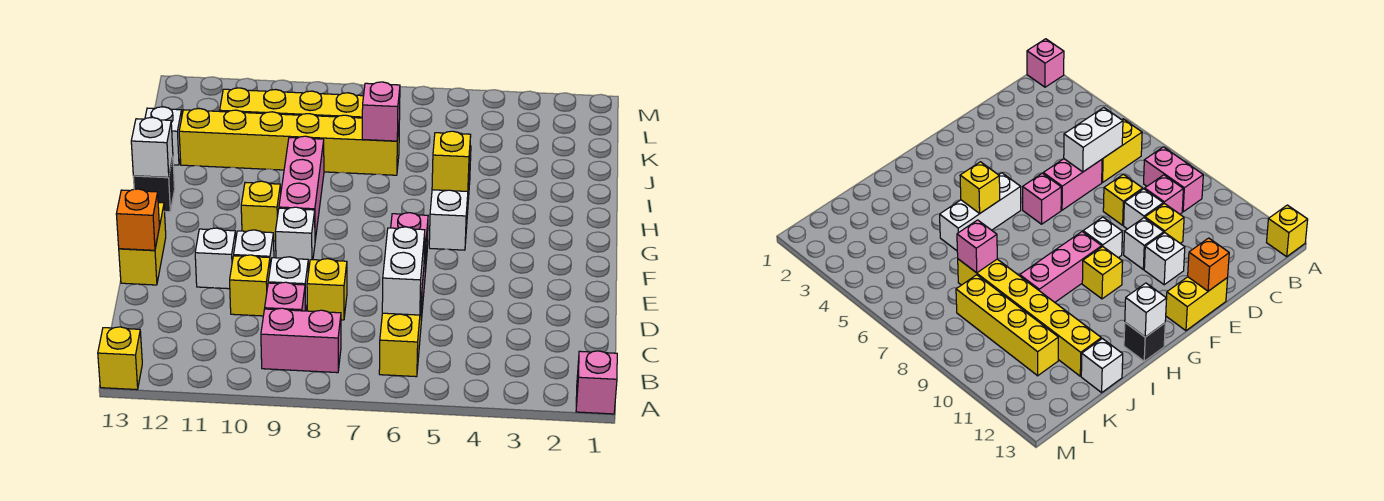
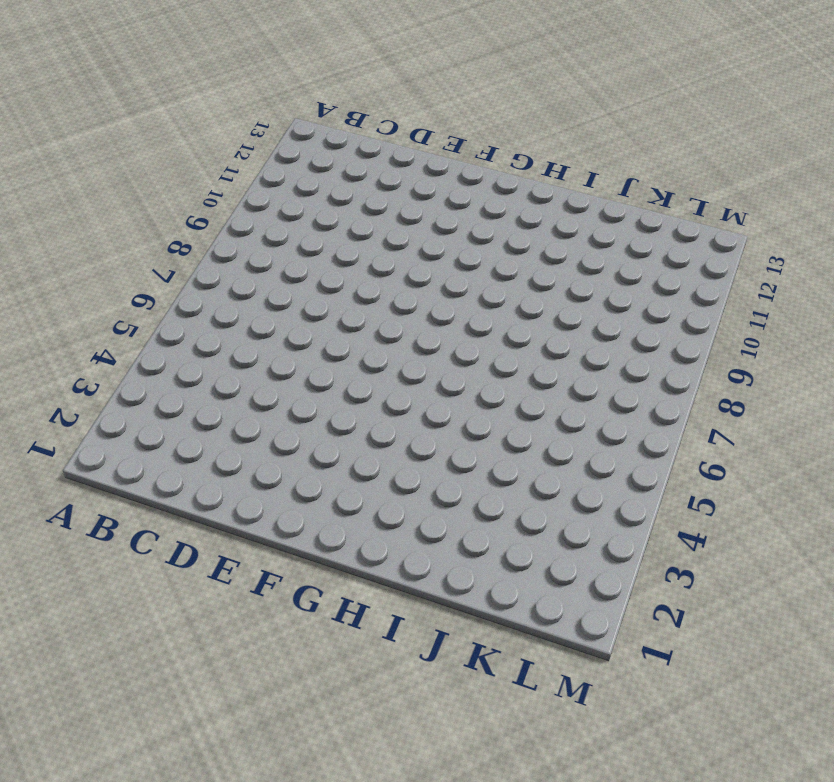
none -> pink brick A1 level 1
none -> yellow brick A13 level 1
none -> yellow brick B6:C6 level 1

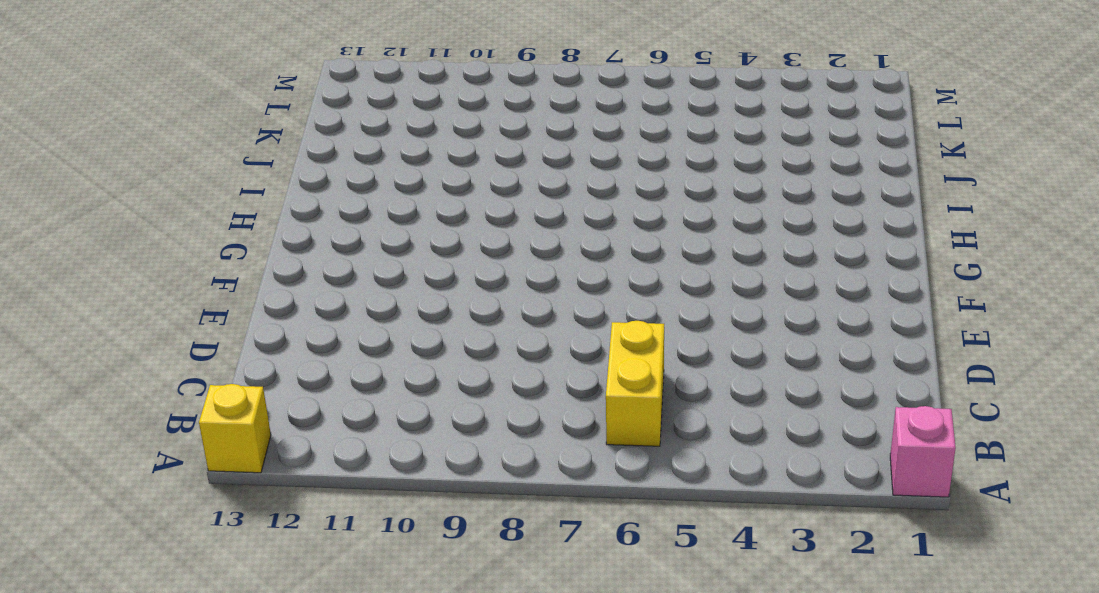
none -> pink brick B8:B9 level 1
none -> pink brick C9 level 1
none -> pink brick D6:E6 level 1

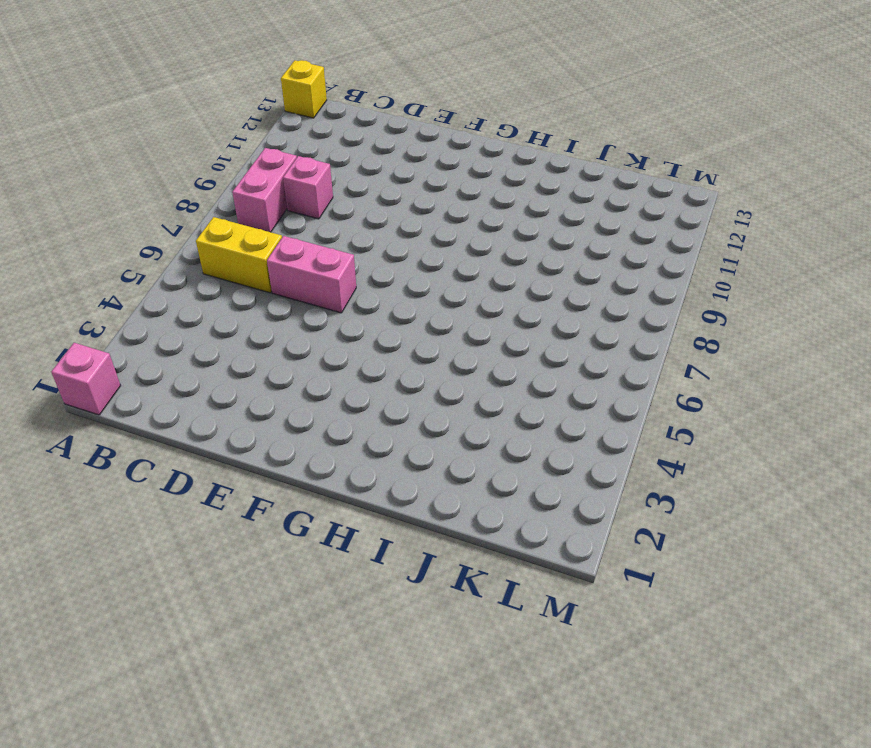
none -> yellow brick D8 level 1
none -> white brick D9 level 1
none -> yellow brick D10 level 1

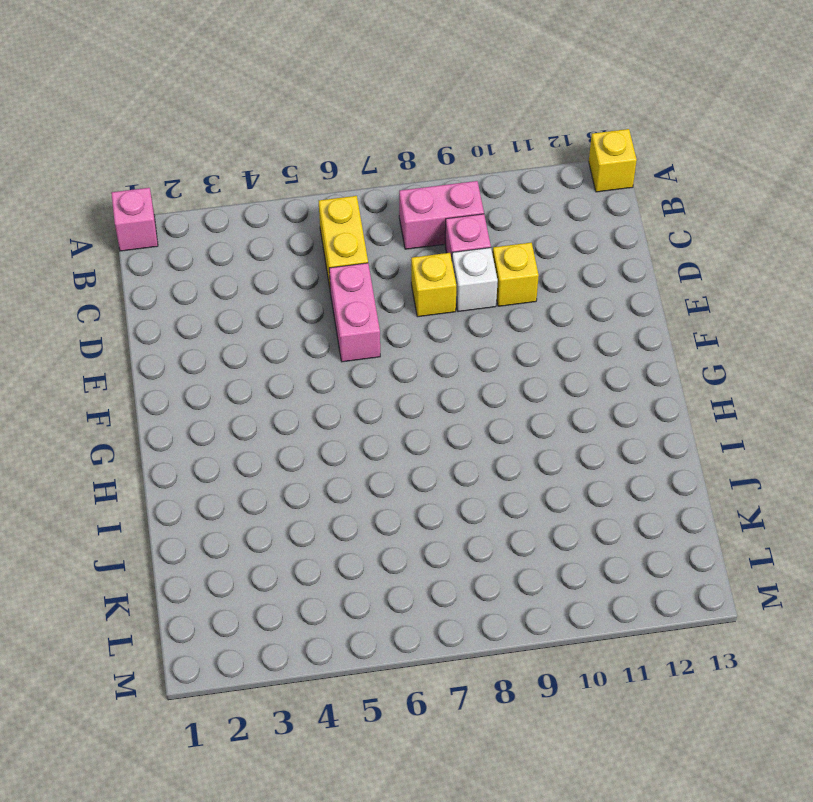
none -> white brick E10 level 1
none -> white brick E11 level 1
none -> yellow brick E13:F13 level 1

